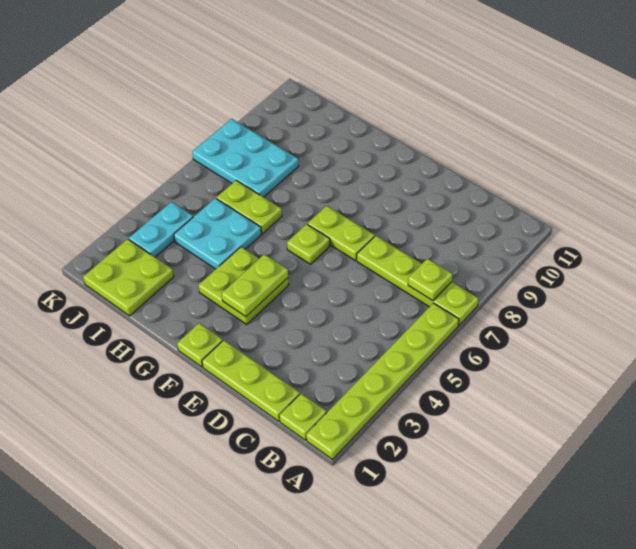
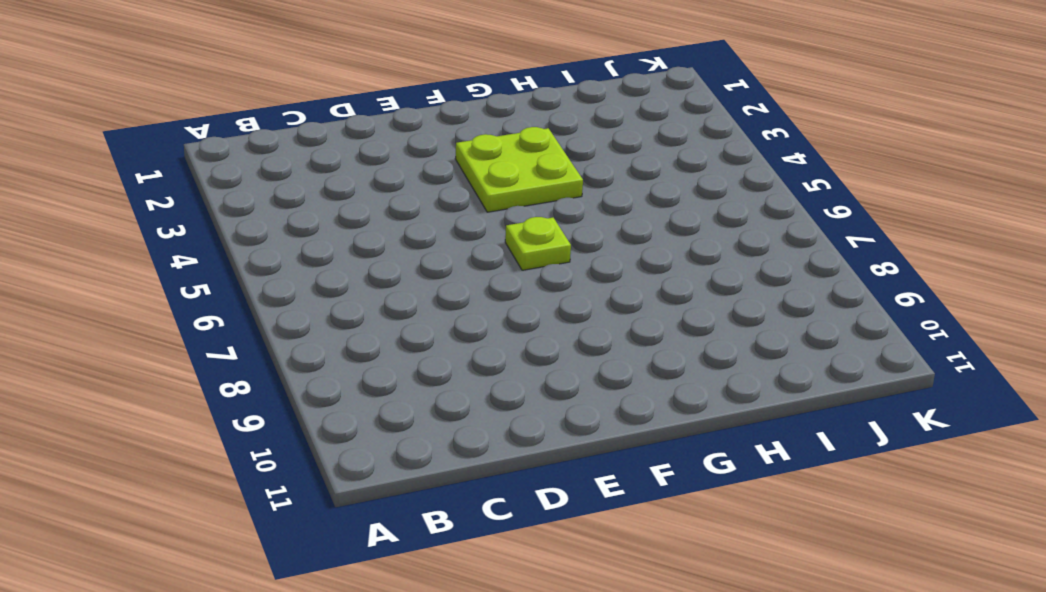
none -> lime plate A1:A6 level 1
none -> lime plate A7:D7 level 1
none -> lime plate B1 level 1

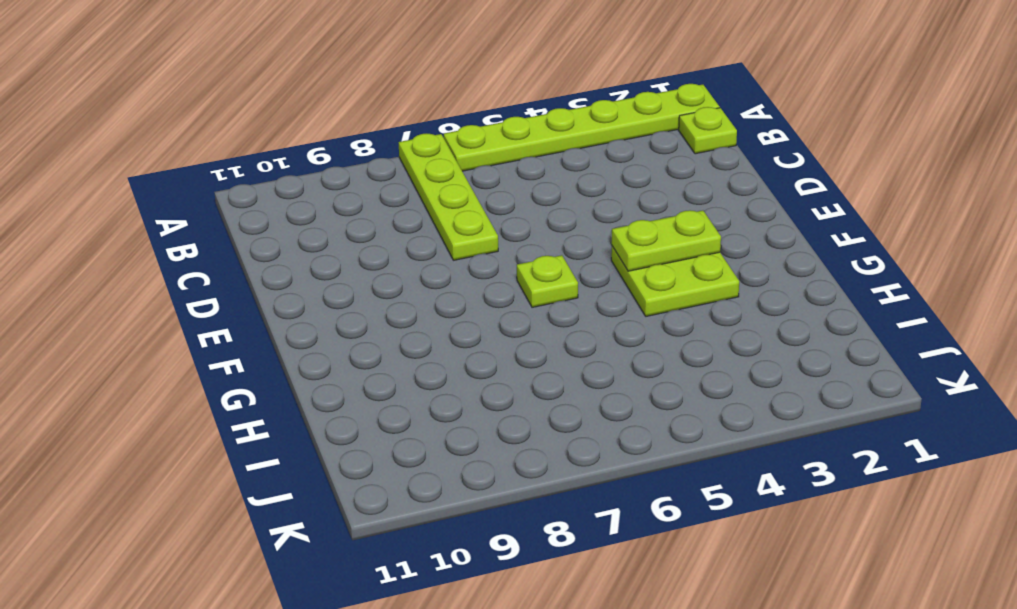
none -> lime plate C1:E1 level 1
none -> lime plate E7:F7 level 1
none -> lime plate F1 level 1

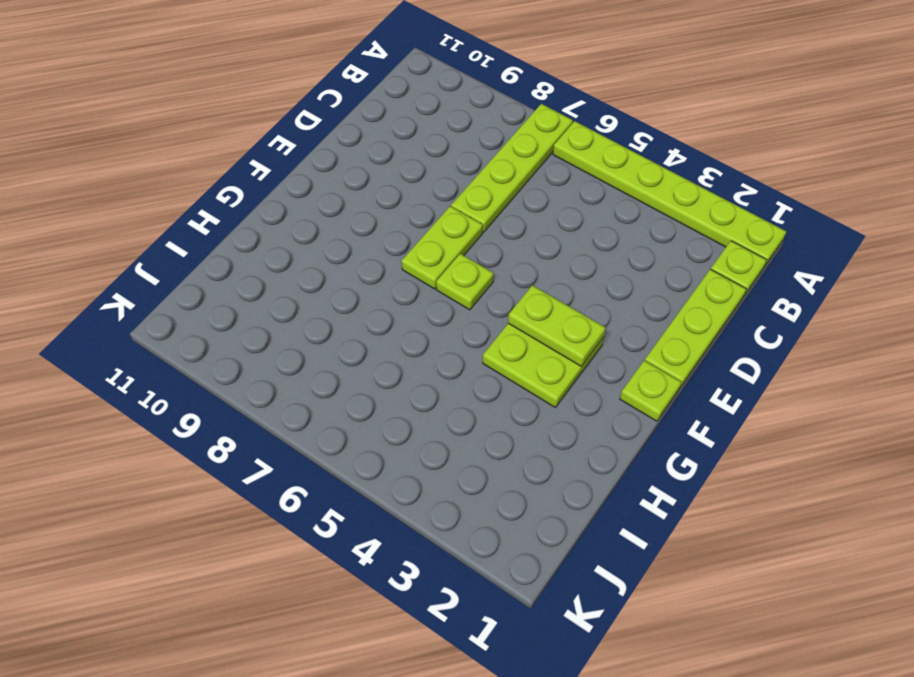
none -> cyan plate H4:I5 level 1
none -> lime plate H6:I6 level 1
none -> lime plate I1:J2 level 1

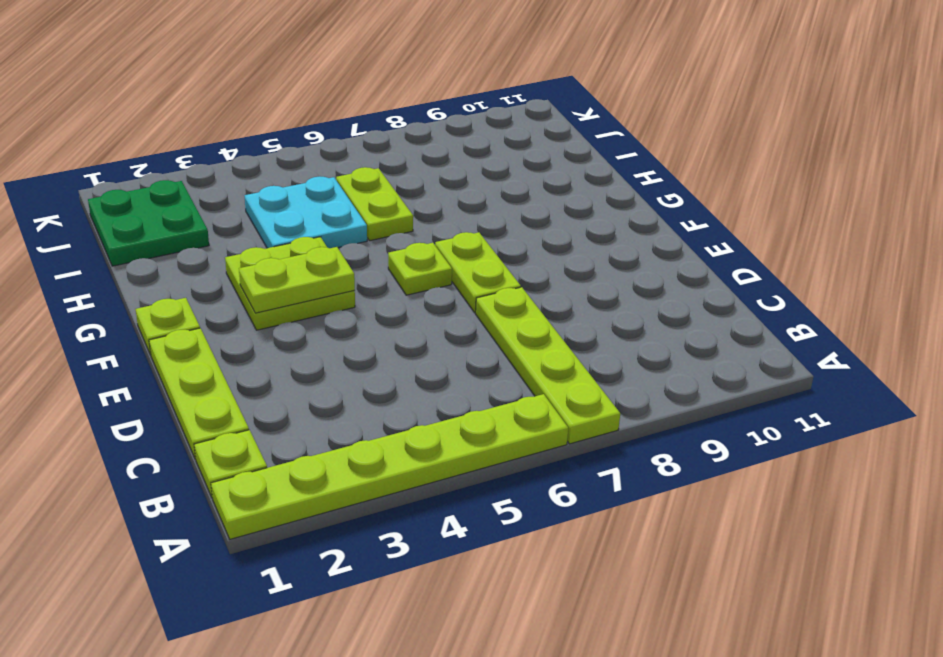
green plate I1:J2 level 1 -> lime plate I1:J2 level 1
none -> cyan plate I7:K8 level 1
none -> cyan plate J3:J4 level 1
none -> lime plate B7 level 2

